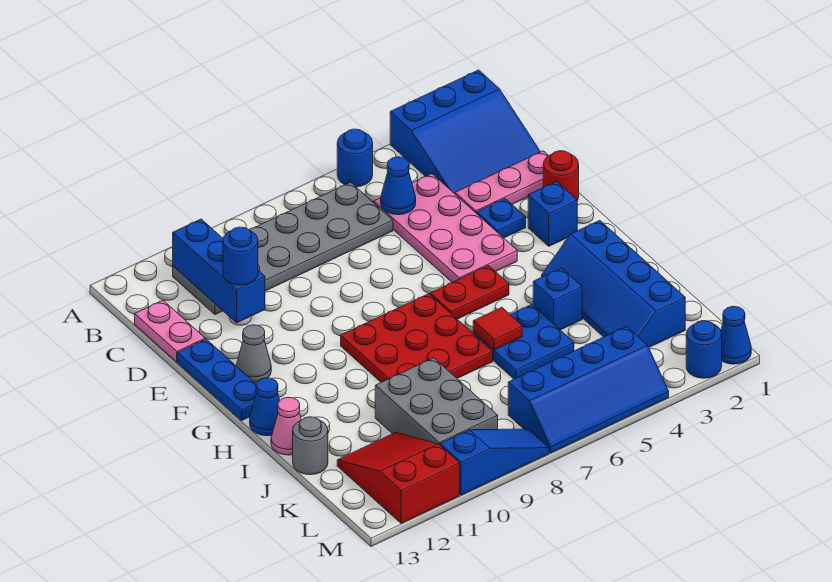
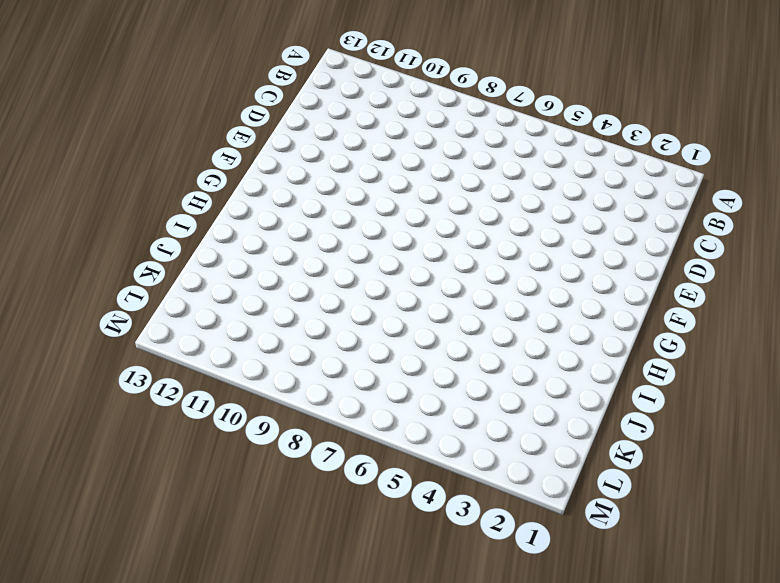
none -> blue slope A1:C3 level 1 top A
none -> blue round brick A5 level 1
none -> grey plate B6:C11 level 1

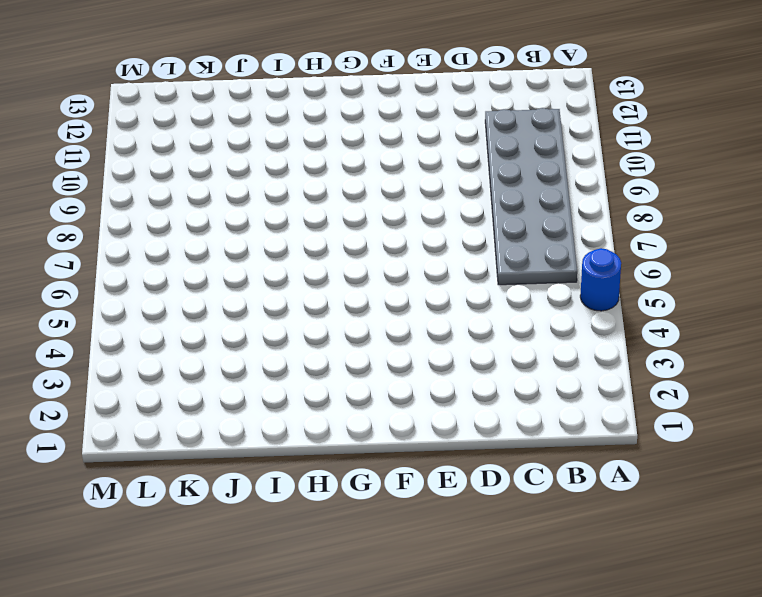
none -> blue slope A1:C3 level 1 top A
none -> pink plate C4:F5 level 1
none -> pink plate C13:D13 level 1

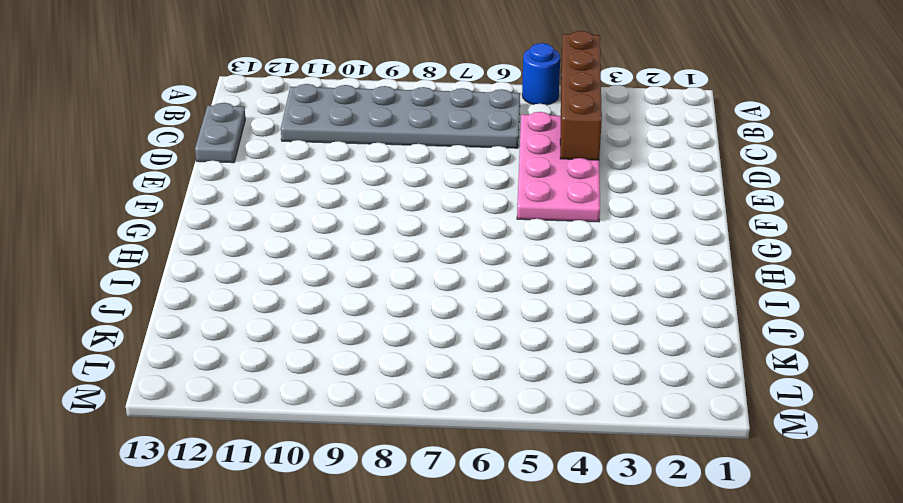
brown brick A4:D4 level 2 -> none
grey plate C13:D13 level 1 -> pink plate C13:D13 level 1
none -> blue slope A1:C3 level 1 top A
none -> pink plate D1:D3 level 1
none -> red round brick E1 level 1

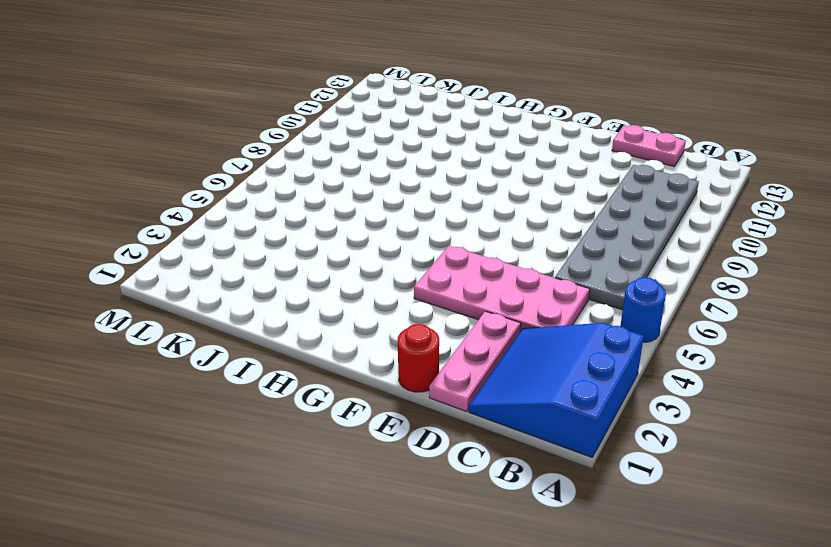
none -> blue plate E3 level 1
none -> blue plate E13:G13 level 1
none -> blue brick F2 level 1

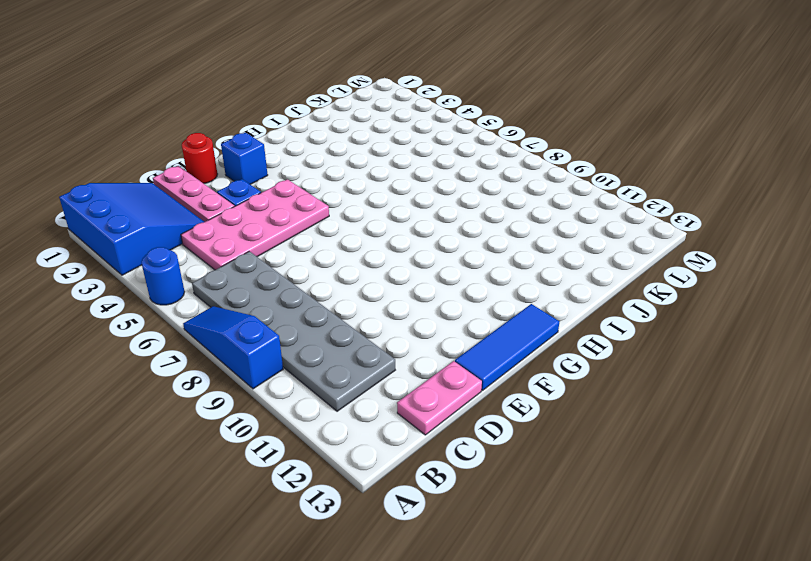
blue slope A7:A9 level 1 top 9 -> blue slope M8:M10 level 1 top 10
blue tile E13:G13 level 1 -> blue plate E13:G13 level 1
none -> grey cone F12 level 1
none -> red plate G5:G6 level 1
none -> red plate G7:I9 level 1

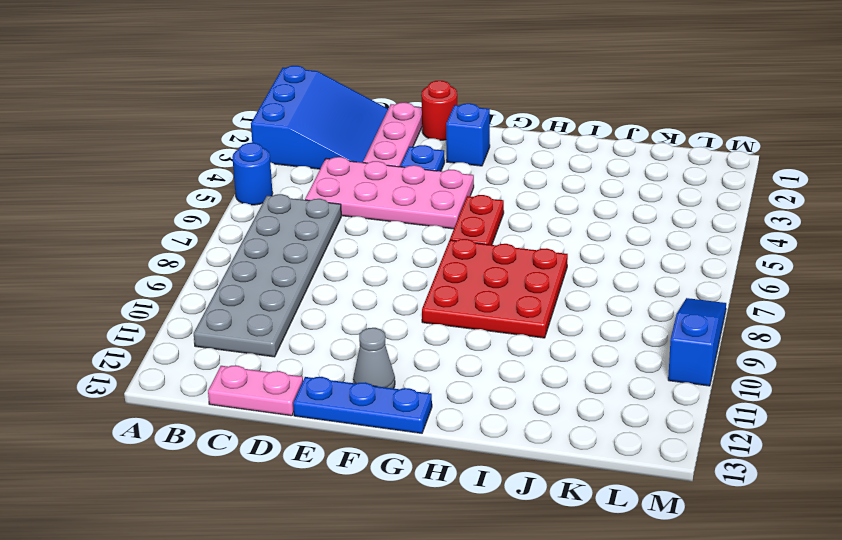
none -> blue slope H2:K3 level 1 top 2
none -> blue cone H13 level 1
none -> blue brick I4 level 1

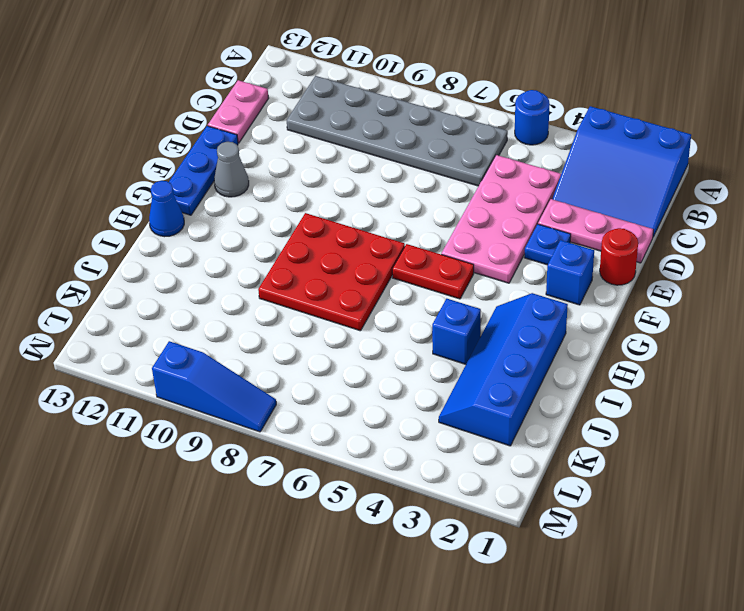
none -> blue plate I5:J6 level 1
none -> pink cone I13 level 1
none -> grey brick J9:L10 level 1

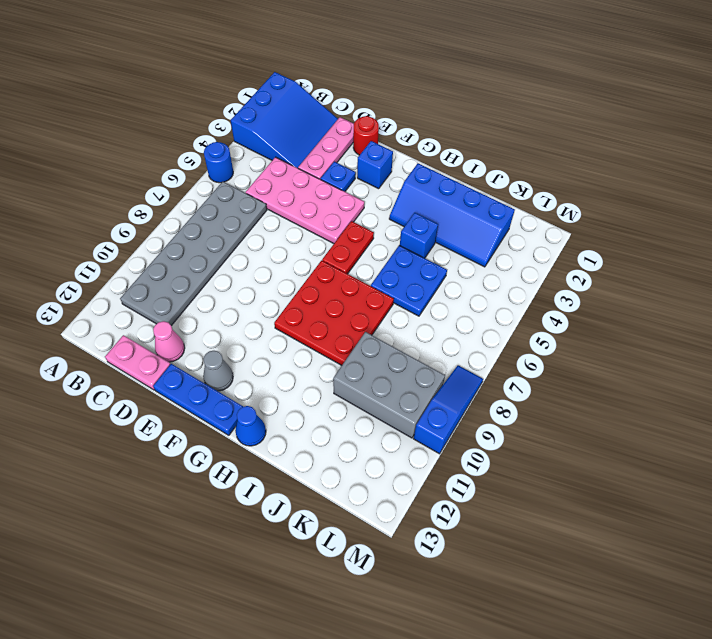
pink cone D12 level 1 -> pink cone I13 level 1
none -> grey round brick J13 level 1
none -> red slope K11:M12 level 1 top M
none -> blue slope L4:M7 level 1 top L

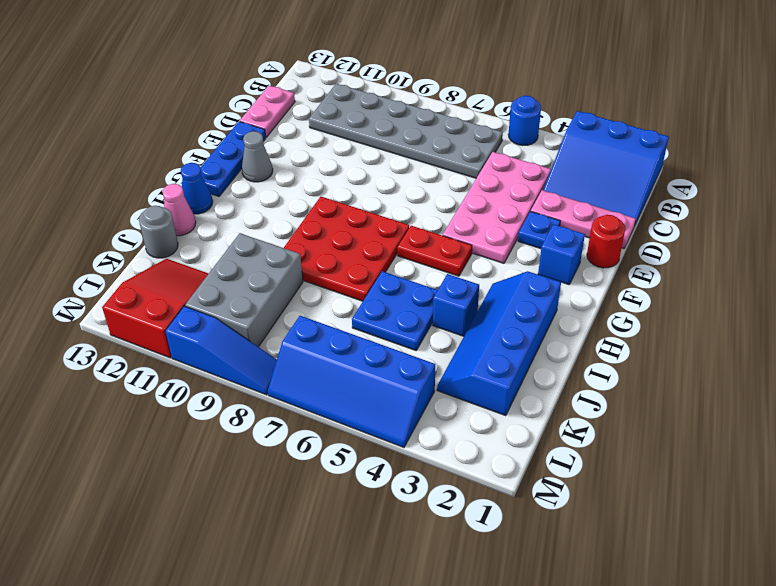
none -> blue cone M1 level 1
none -> blue round brick M2 level 1
none -> blue brick B11:D11 level 2

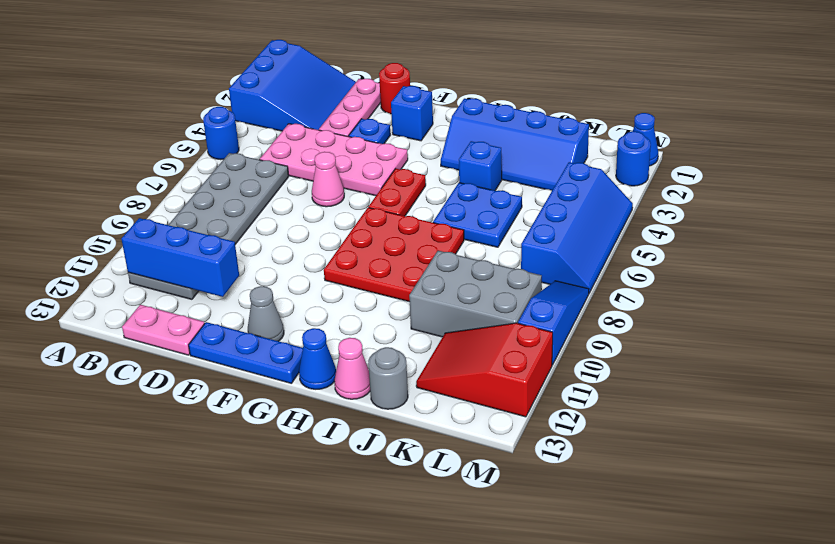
pink cone E6 level 1 -> none
none -> blue cone C5 level 2
none -> red tile I6 level 2
none -> blue round brick D11 level 3

